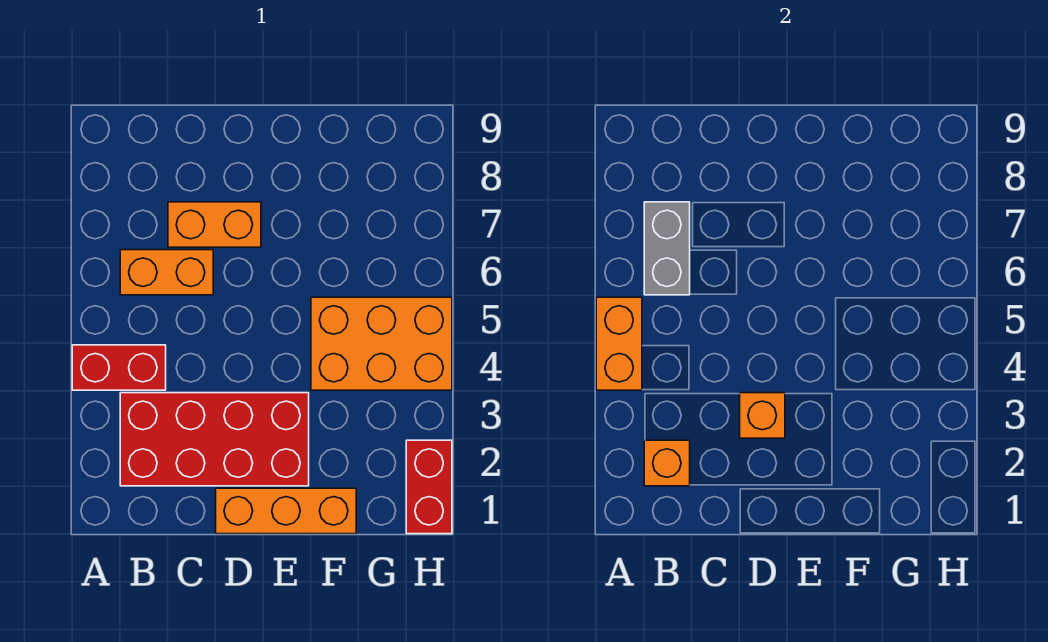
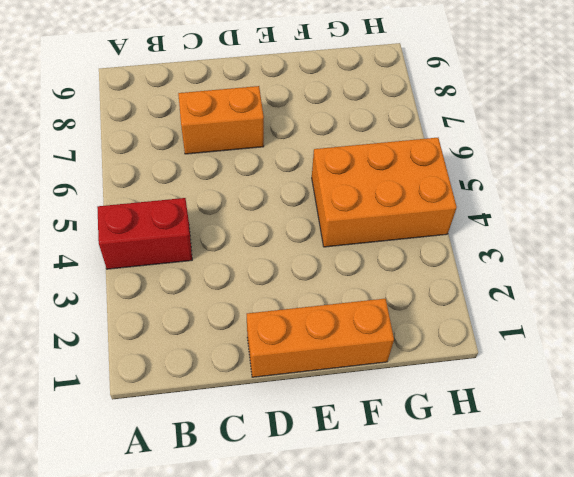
none -> red brick B2:E3 level 1
none -> orange brick B6:C6 level 1

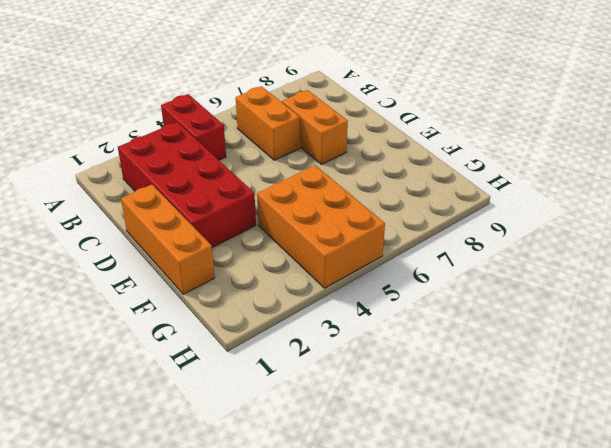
none -> red brick H1:H2 level 1
none -> orange brick A4:A5 level 2

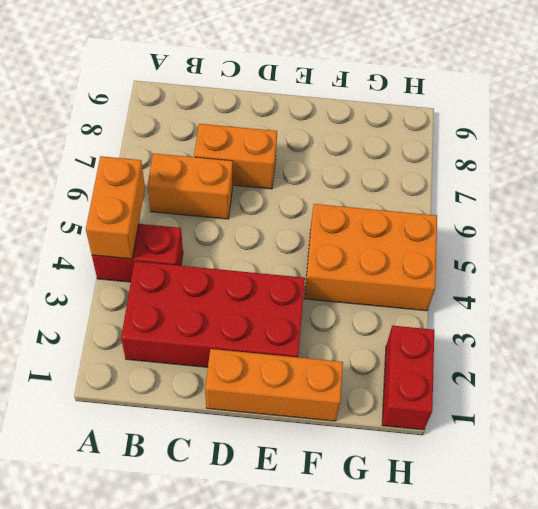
none -> orange brick B2 level 2
none -> grey brick B6:B7 level 2

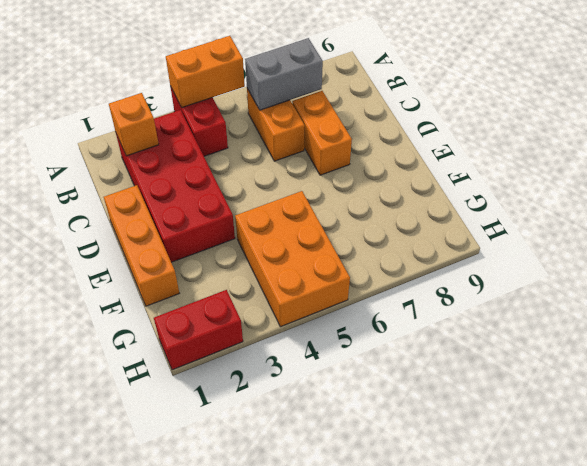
none -> orange brick D3 level 2

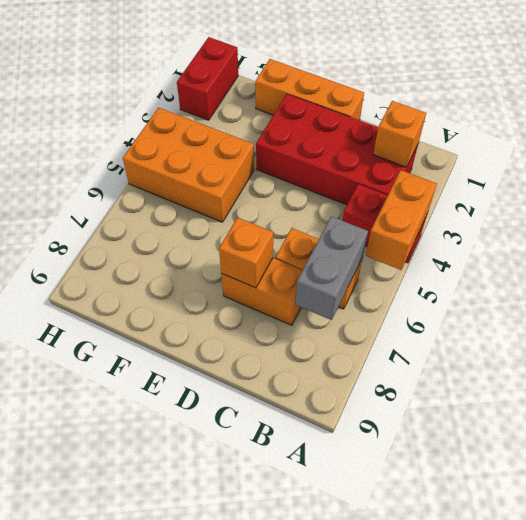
orange brick D7 level 2 -> orange brick D3 level 2

